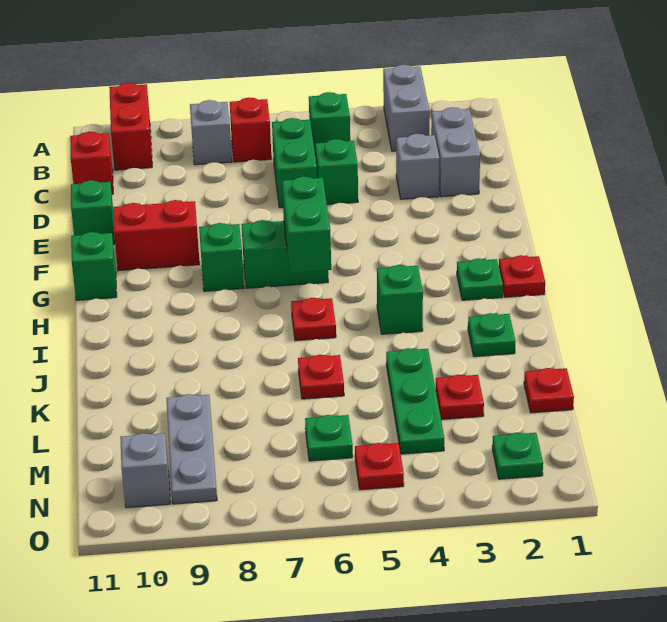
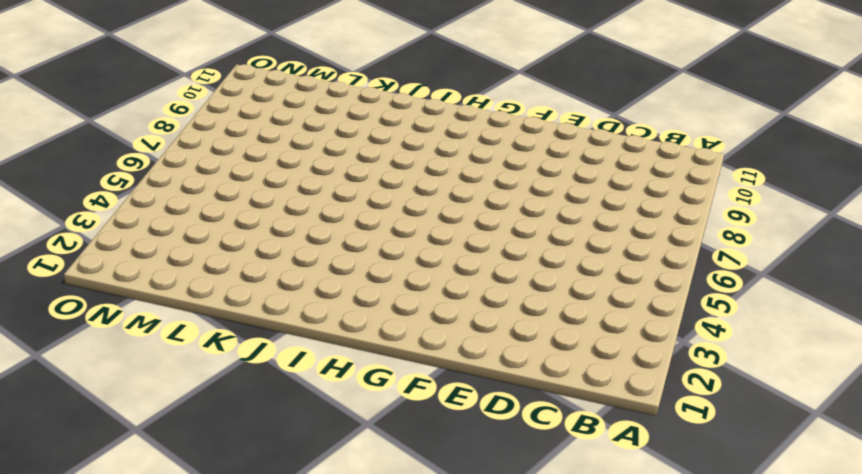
none -> grey brick A3:B3 level 1
none -> red brick A10:B10 level 1
none -> green brick B5 level 1
none -> red brick B7 level 1

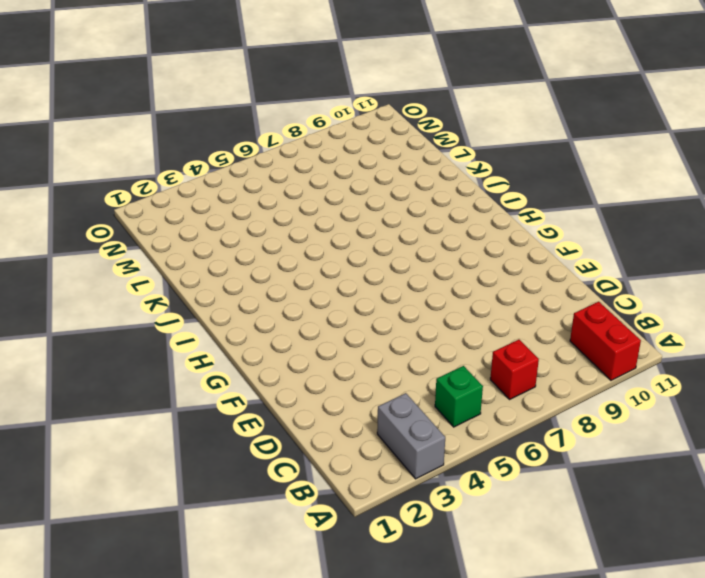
none -> grey brick B8 level 1
none -> grey brick C2:D2 level 1
none -> green brick C6:D6 level 1
none -> red brick C11 level 1

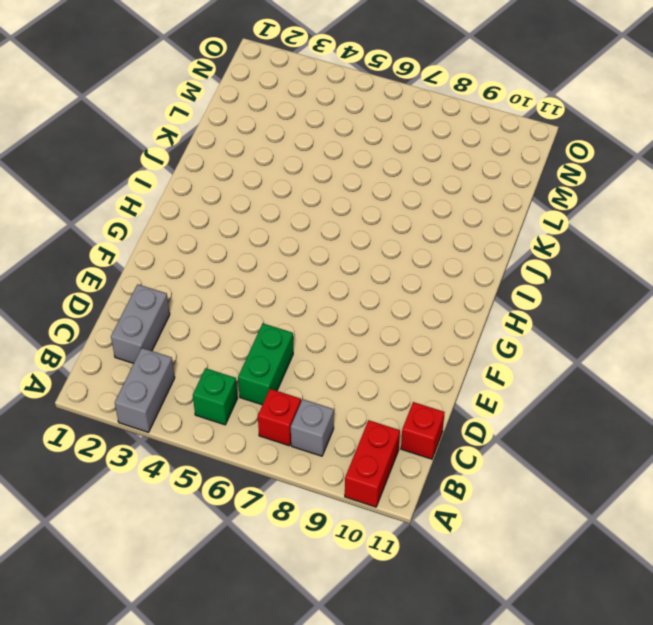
none -> grey brick D3 level 1
none -> green brick D5 level 1
none -> green brick E11 level 1
none -> red brick F9:F10 level 1

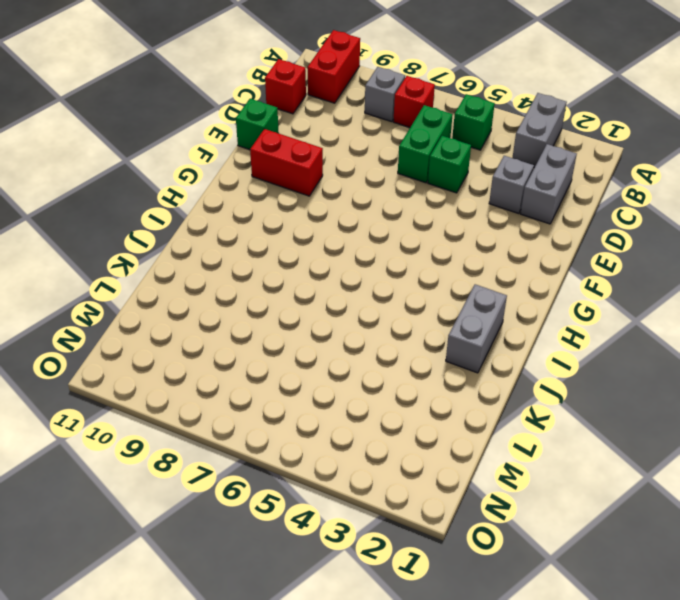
grey brick I2:J2 level 1 -> green plate J2 level 1
none -> green brick G6:G7 level 1
none -> green brick G8 level 1
none -> green brick G11 level 1
none -> red plate H1 level 1

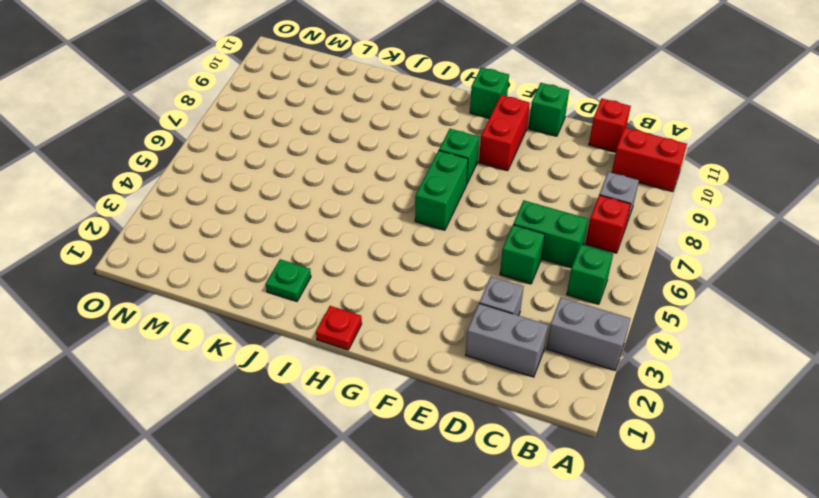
none -> green plate H2 level 1
none -> green brick I4 level 1
none -> red plate I6 level 1
none -> green plate K4:M4 level 1

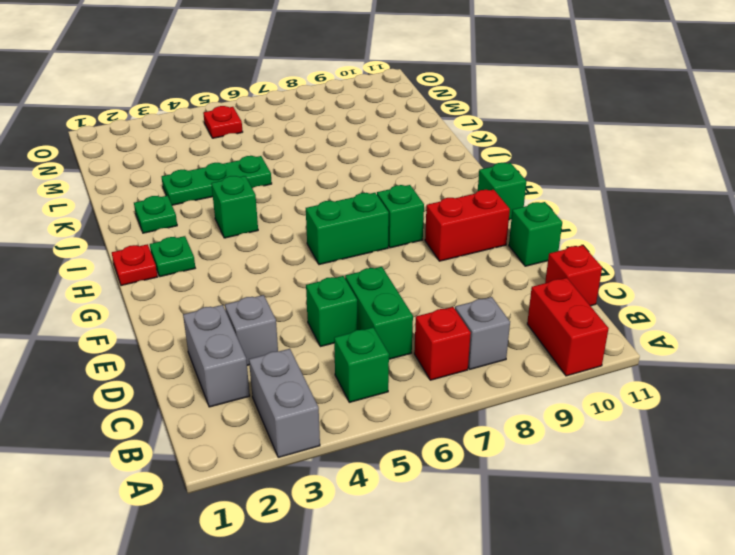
green plate K3:K5 level 1 -> green plate K4:M4 level 1
none -> red plate I6 level 1
none -> red plate K6 level 1
none -> red plate L1 level 1
none -> red plate L3 level 1

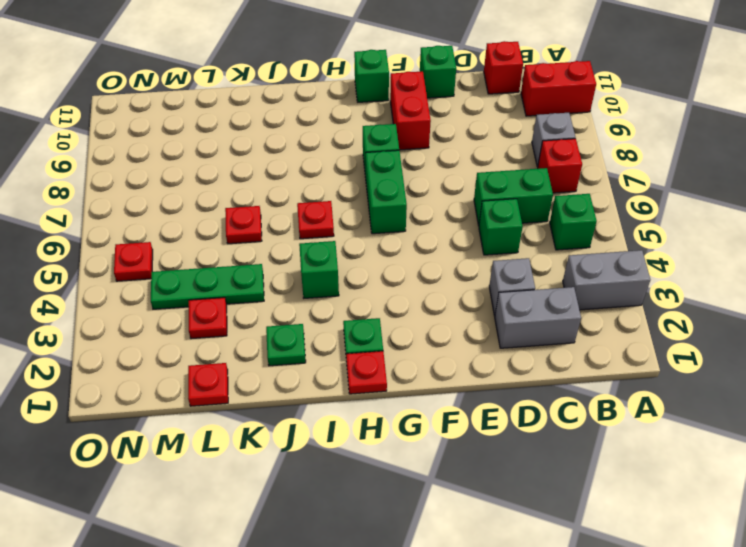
none -> grey plate L9:N9 level 1
none -> green plate M6 level 1
none -> green plate N2 level 1
none -> grey brick N10 level 1

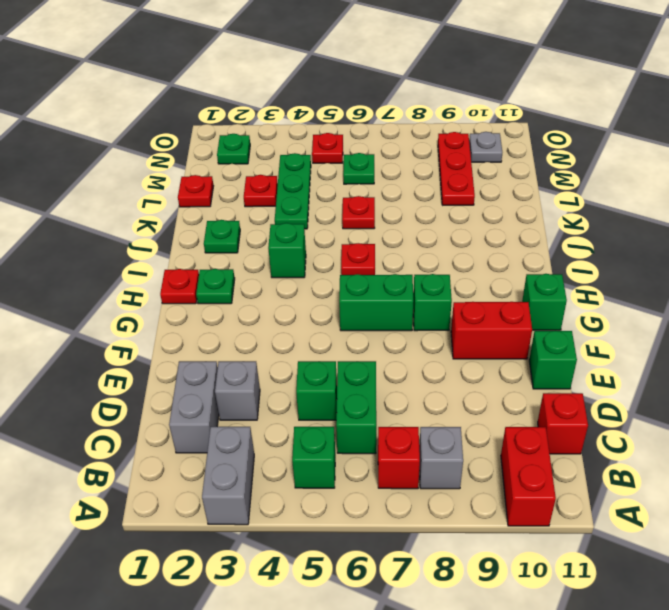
red plate L9:N9 level 1 -> grey plate L9:N9 level 1
grey plate N10 level 1 -> grey brick N10 level 1
none -> green brick G6:H6 level 2

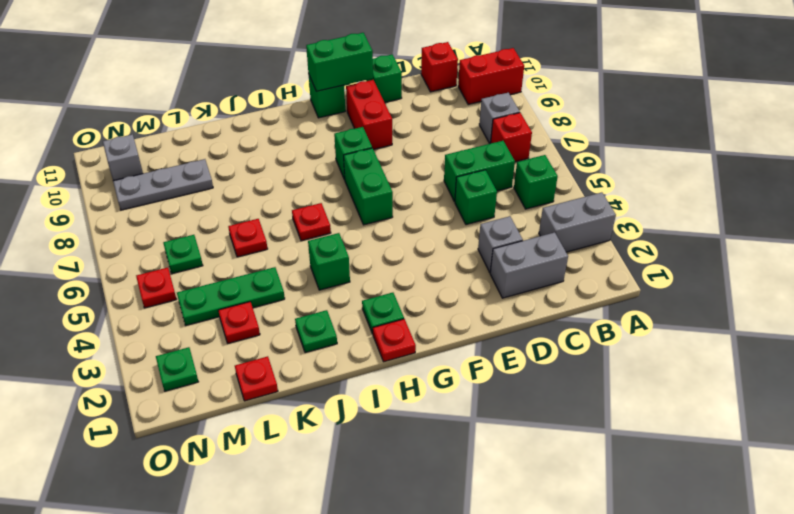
green brick F11:G11 level 2 -> green brick G6:H6 level 2

